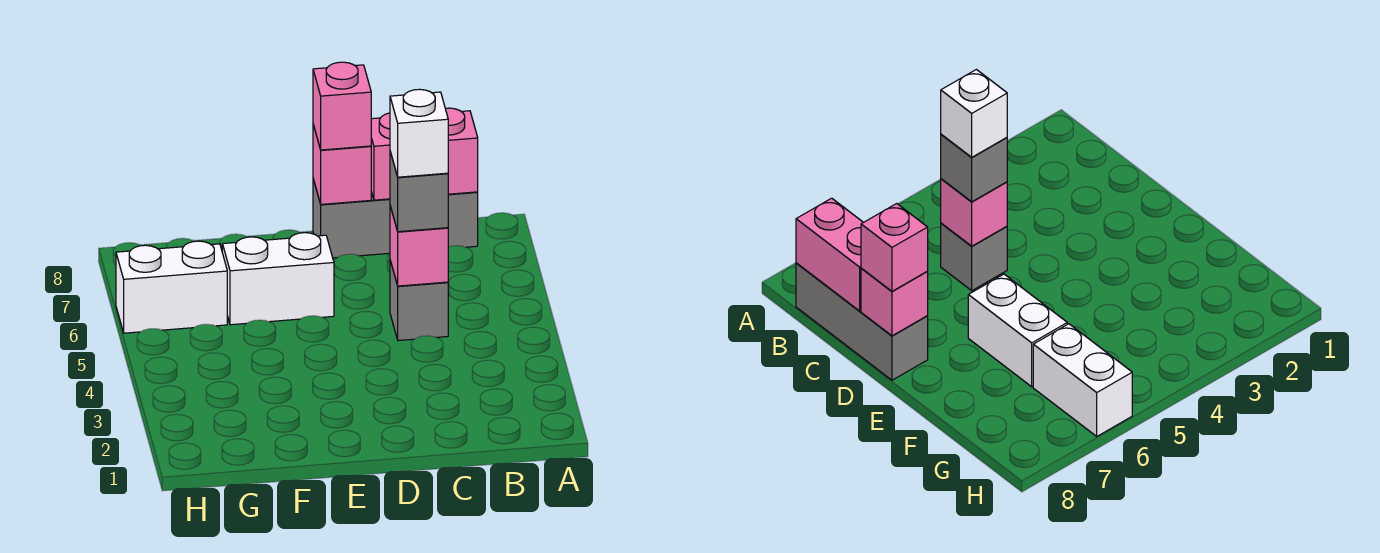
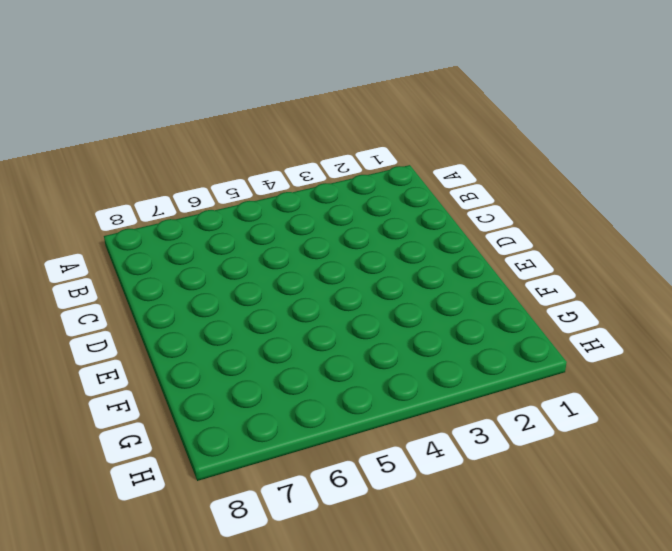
none -> grey brick B8:D8 level 1
none -> grey brick C5 level 1

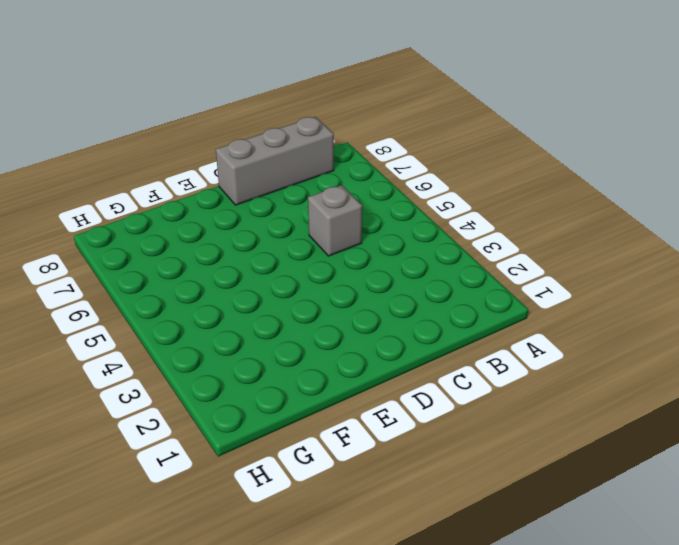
none -> white brick E6:F6 level 1
none -> white brick G6:H6 level 1

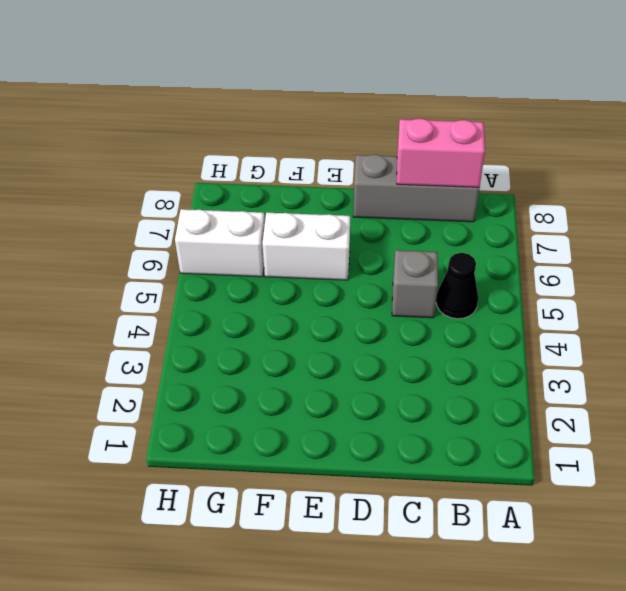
black cone B5 level 1 -> none
none -> pink brick C5 level 2
none -> pink brick D8 level 2

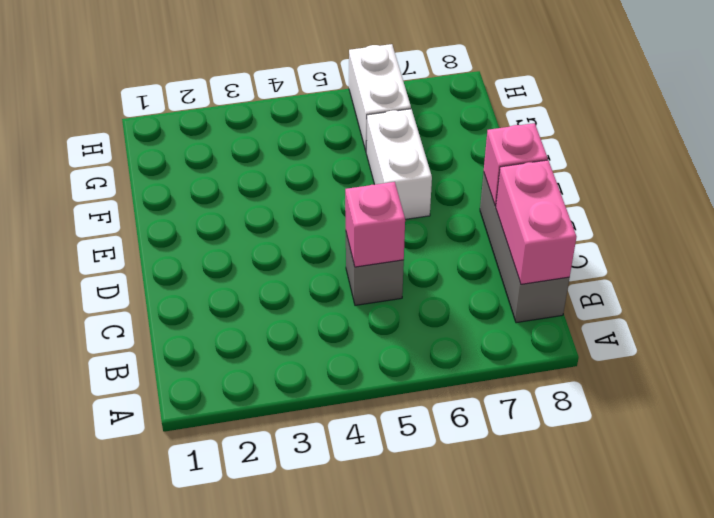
none -> grey brick C5 level 3
none -> pink brick D8 level 3

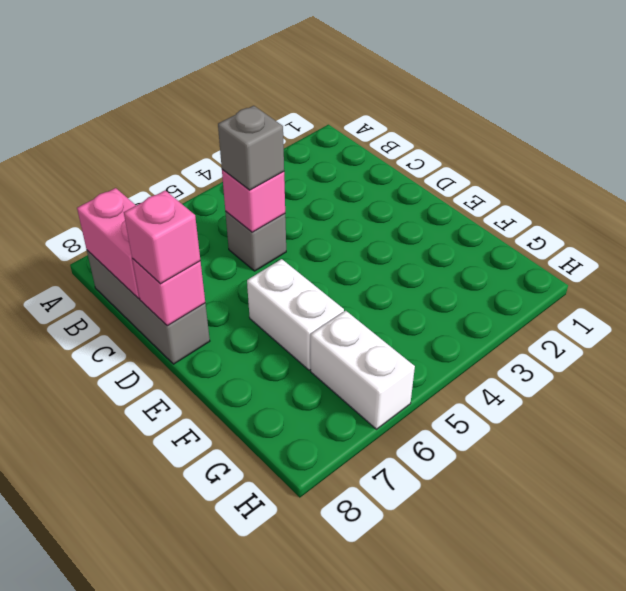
none -> white brick C5 level 4

